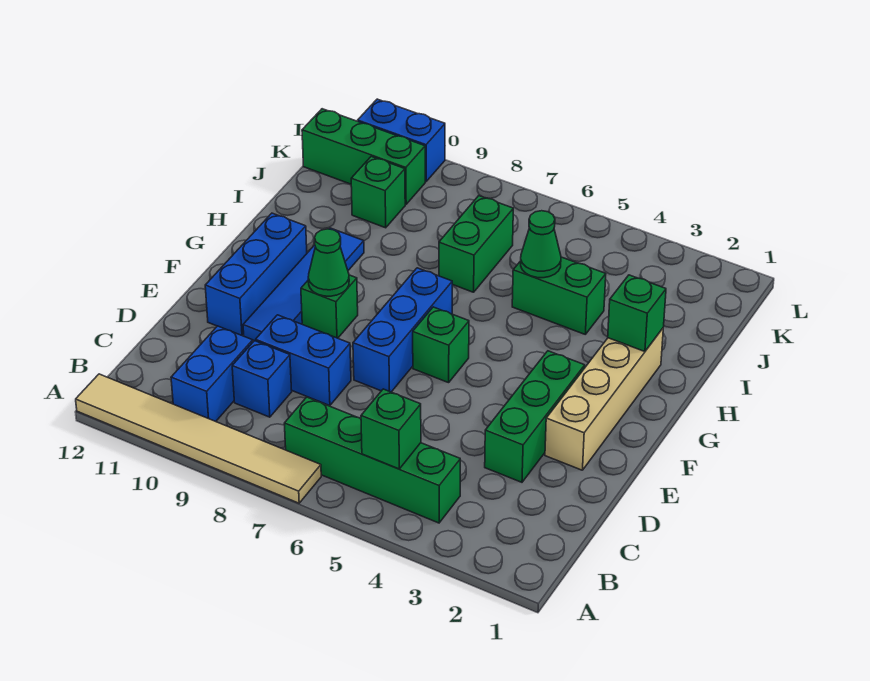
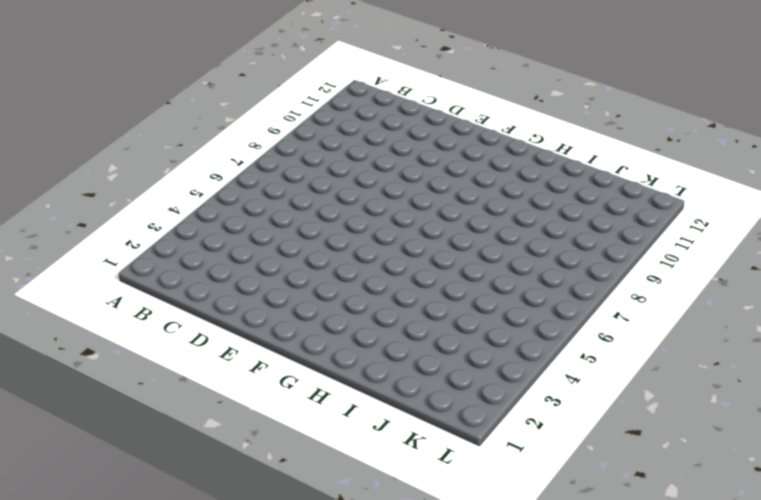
none -> tan tile A7:A12 level 1
none -> green brick B4:B7 level 1
none -> blue brick B10:C10 level 1

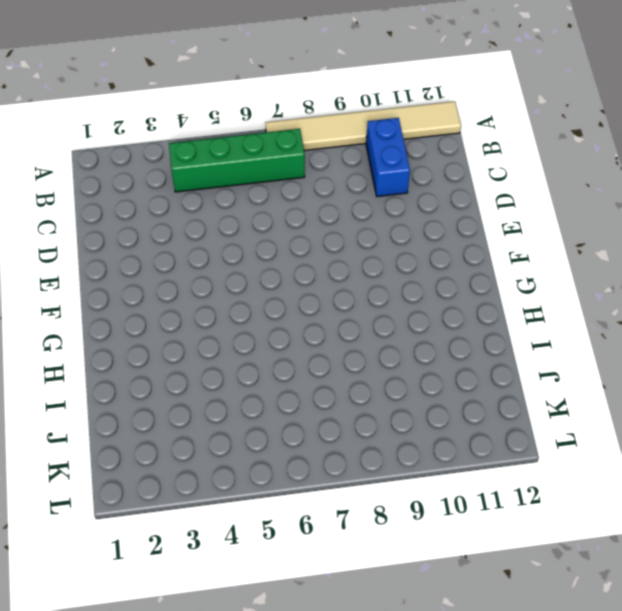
none -> blue brick C9 level 1
none -> green brick D3:F3 level 1
none -> blue brick D8:D9 level 1

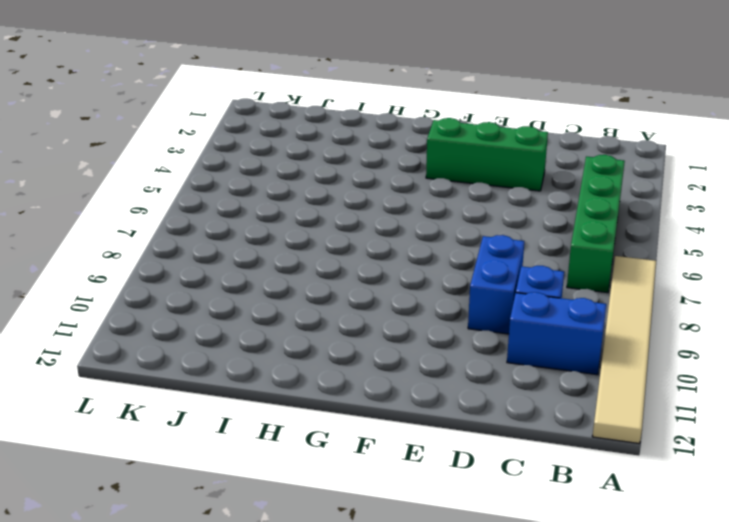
none -> tan brick E2:H2 level 1
none -> blue brick E7:G7 level 1
none -> blue tile E10:H10 level 1

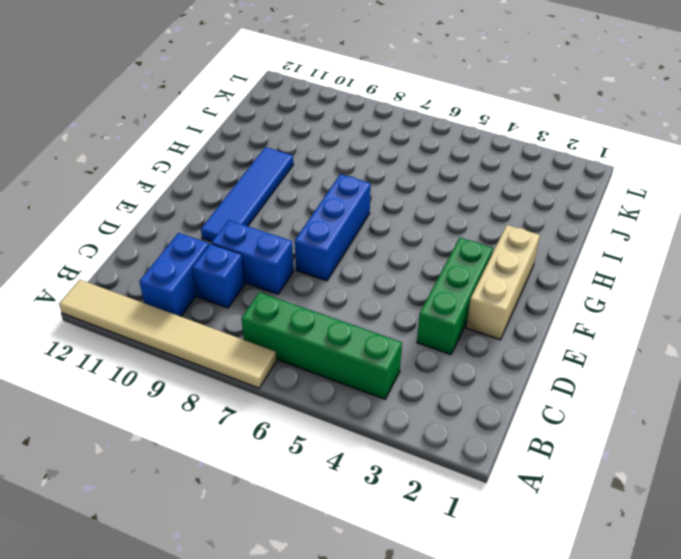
tan brick E2:G2 level 1 -> tan brick E2:H2 level 1
none -> blue brick E11:G11 level 1
none -> green brick F6 level 1
none -> green brick F9 level 1

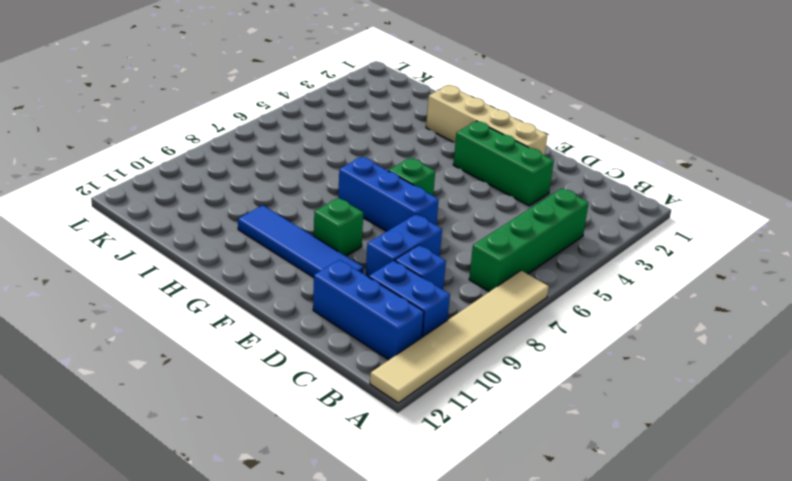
blue brick B11:D11 level 1 -> blue brick E11:G11 level 1
none -> green brick I4:I5 level 1
none -> green brick I7:J7 level 1
none -> green brick J10 level 1

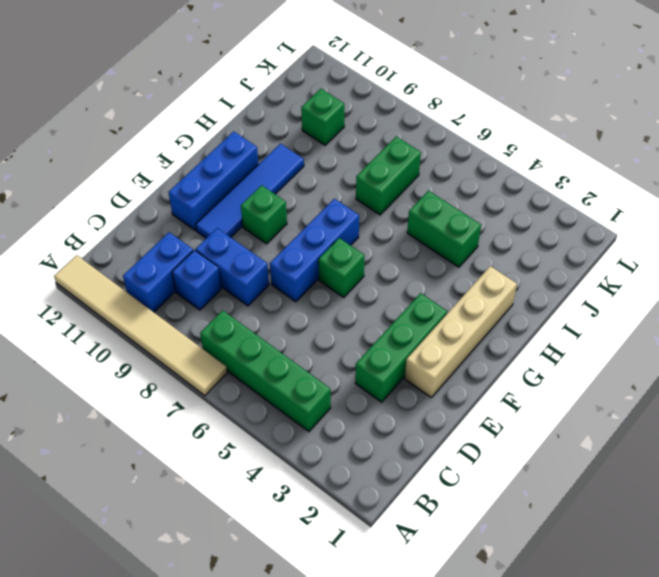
none -> green brick K10:K12 level 1
none -> blue brick L10:L11 level 1
none -> green brick B5 level 2

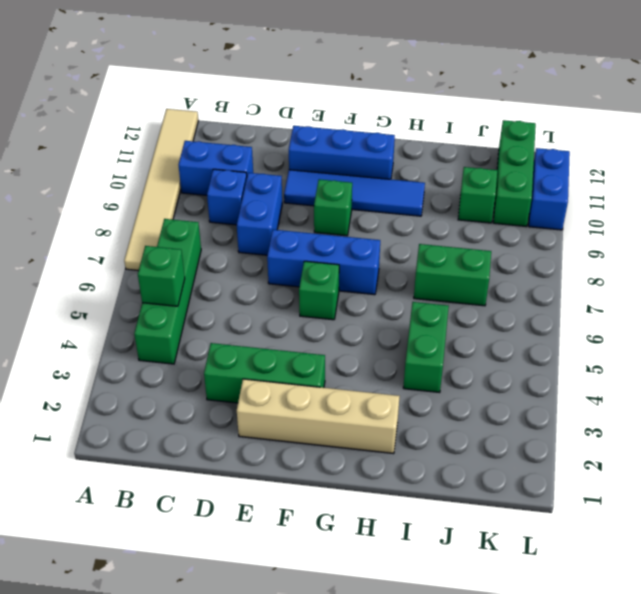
none -> green cone F9 level 2
none -> green brick H2 level 2
none -> green cone I5 level 2

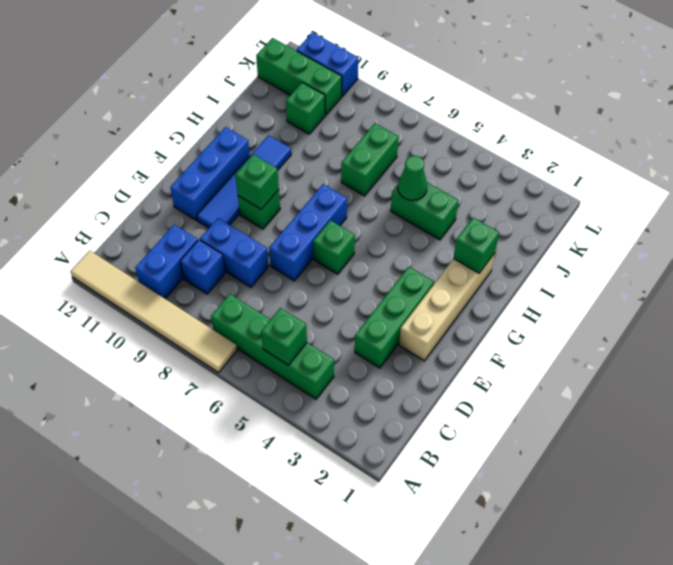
green brick F9 level 2 -> green cone F9 level 2

